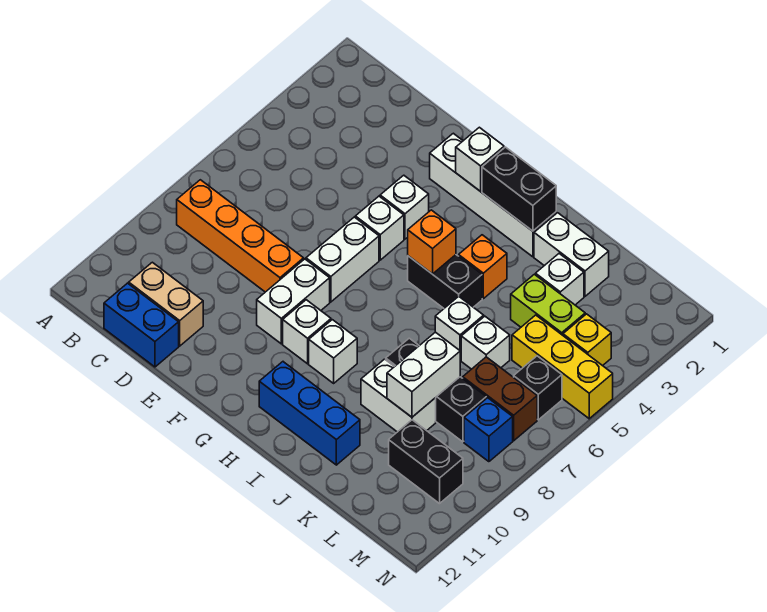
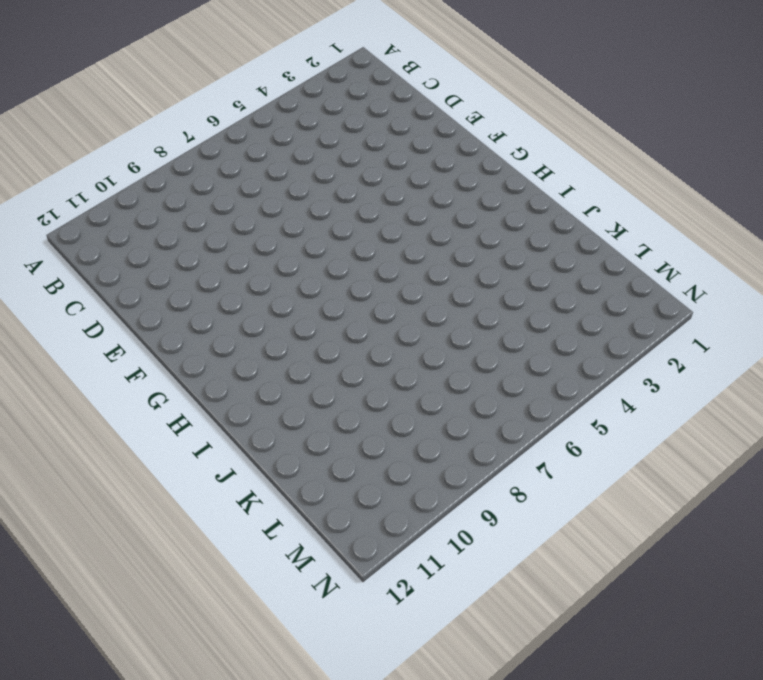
none -> orange brick B8:E8 level 1
none -> tan brick C11:D11 level 1
none -> blue brick C12:D12 level 1
none -> white brick F2:I2 level 1

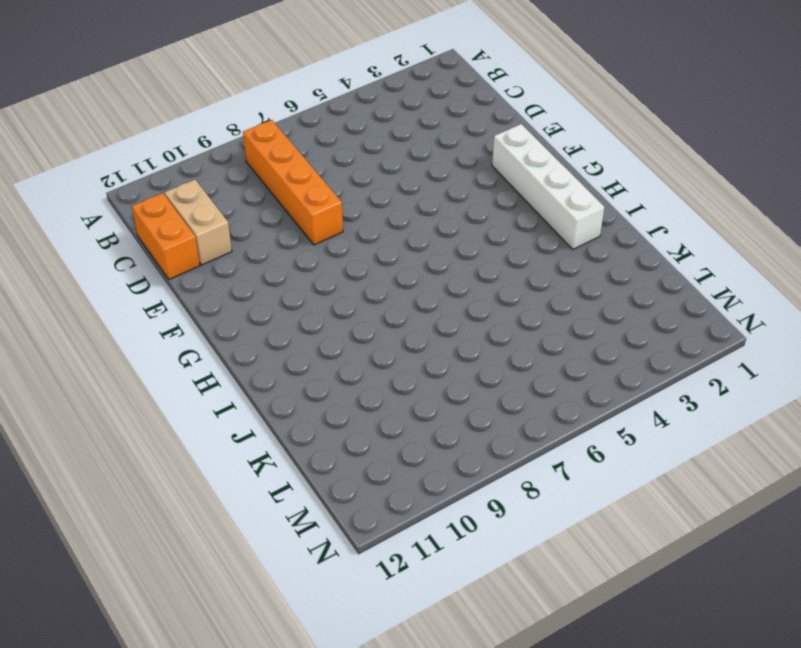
orange brick C12:D12 level 1 -> blue brick C12:D12 level 1
none -> white brick F4 level 1
none -> white brick F5 level 1
none -> white brick F6:F7 level 1
none -> white brick F8:F9 level 1

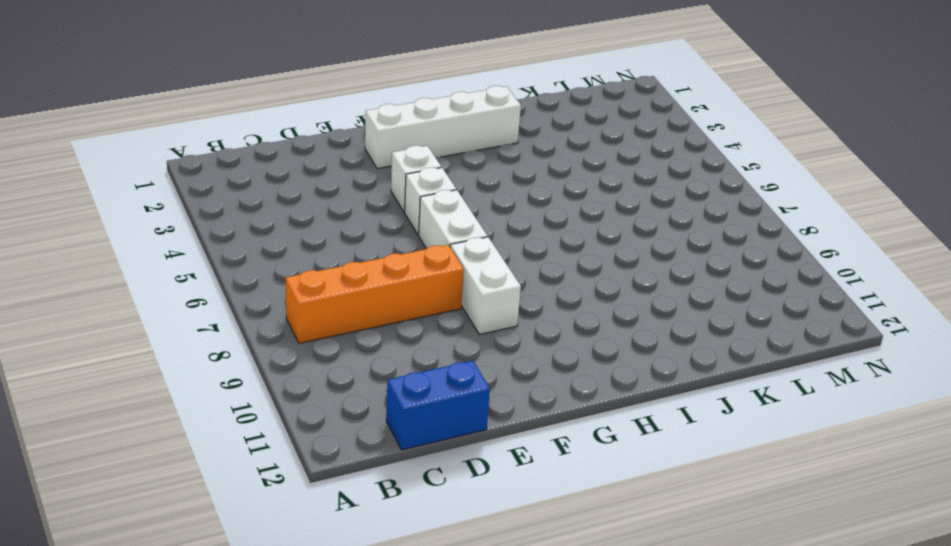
none -> tan brick C11:D11 level 1
none -> white brick G9 level 1
none -> black brick H5:I5 level 1
none -> white brick H9 level 1

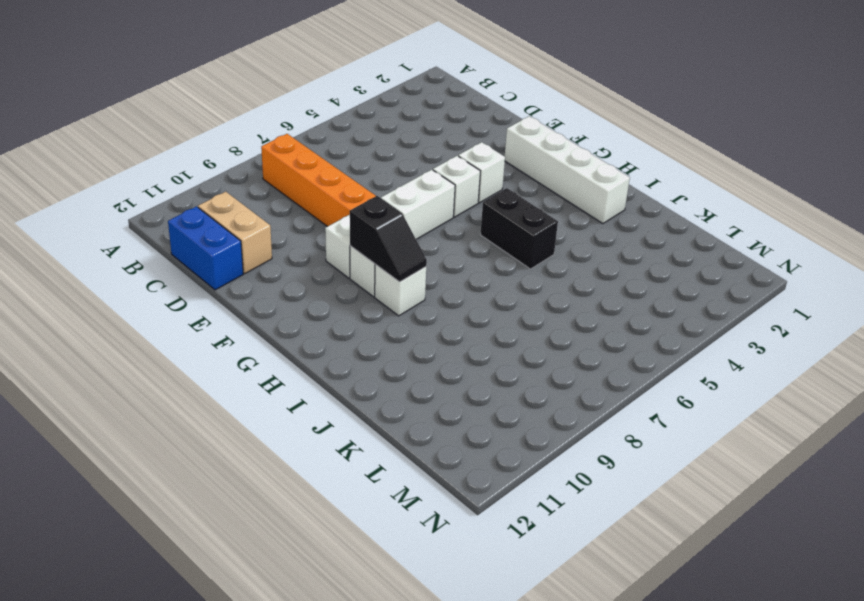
black slope G9:H9 level 2 top G -> none
none -> blue brick H11:J11 level 1
none -> orange brick I4 level 1
none -> white brick J2:K2 level 1
none -> white brick J6 level 1

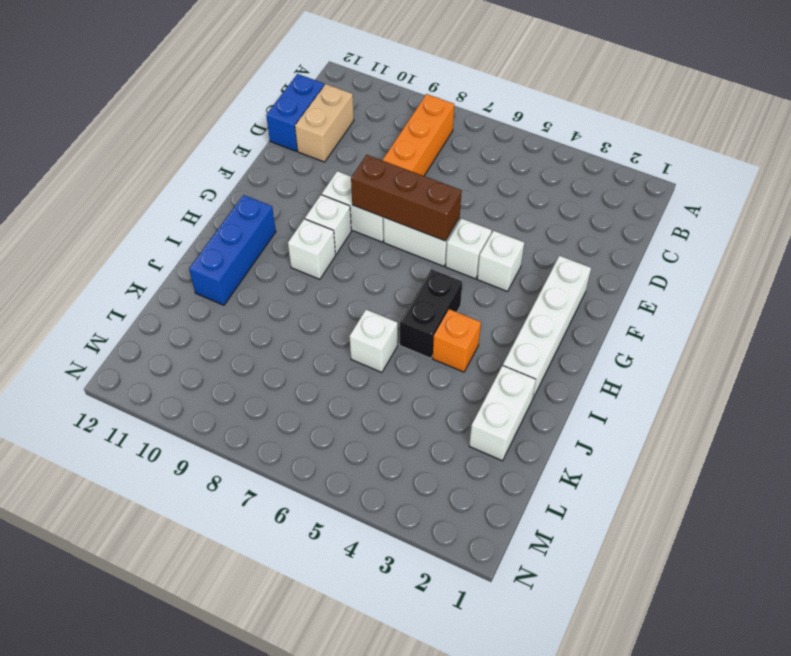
brown brick F6:F8 level 2 -> none
none -> black brick J8:L8 level 1
none -> white brick J9:K9 level 1
none -> white brick K3 level 1
none -> lime brick K4:L4 level 1

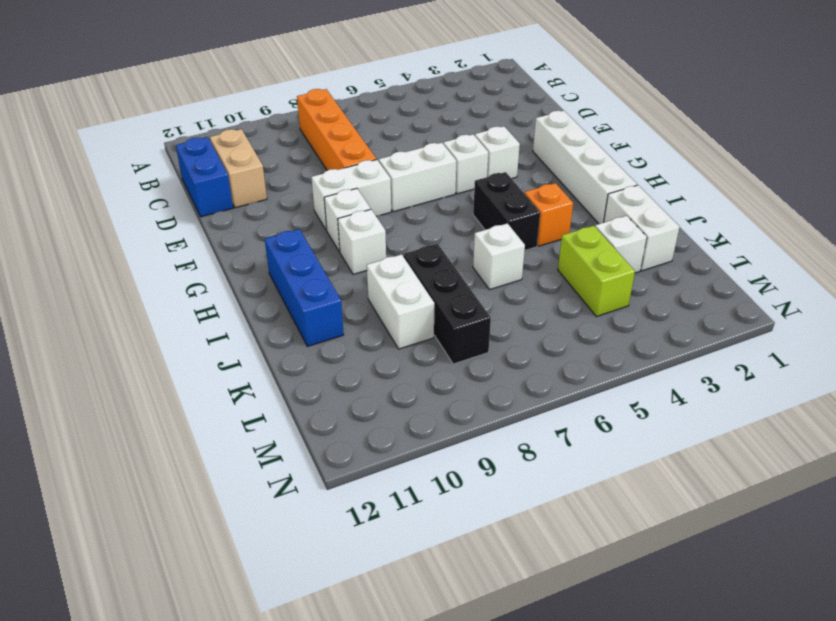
none -> white brick K6 level 1
none -> yellow brick L5:N5 level 1
none -> brown brick L7:M7 level 1
none -> black brick L10:M10 level 1

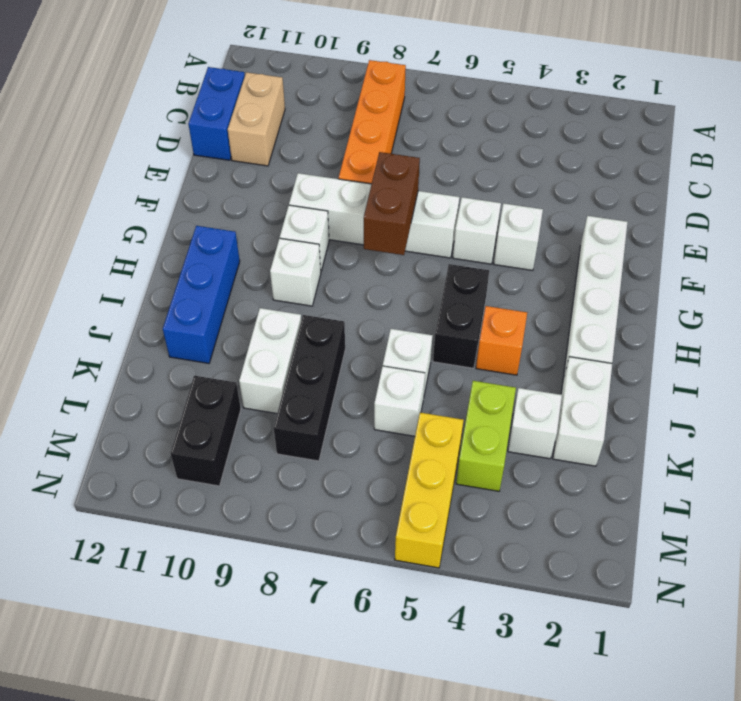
brown brick F7:G7 level 2 -> brown brick L7:M7 level 1
none -> yellow brick M4 level 1
none -> black brick M6 level 1
none -> blue brick M8 level 1
none -> white brick G2 level 2

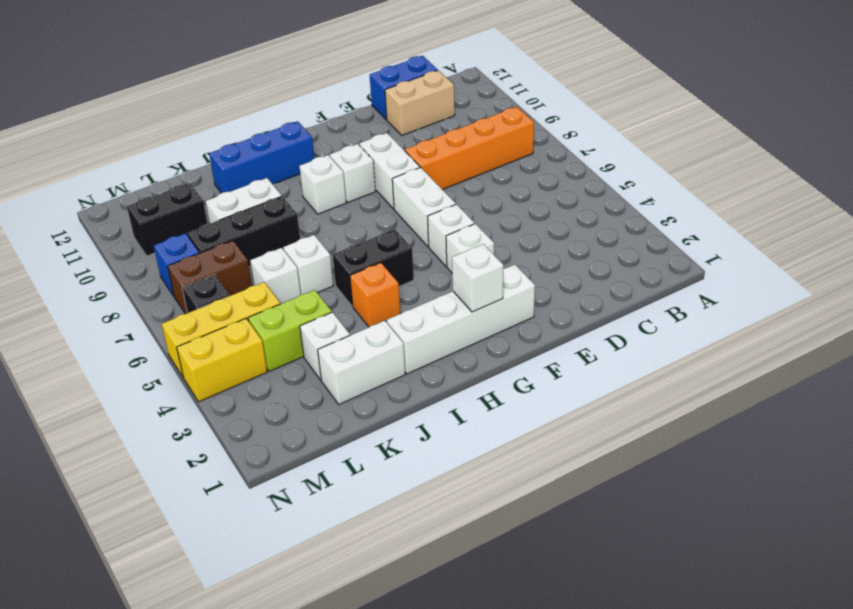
yellow brick M4:N4 level 1 -> yellow brick M4 level 1
none -> black brick H2:I2 level 2
none -> orange brick H5 level 2
none -> white brick K8:K9 level 2

